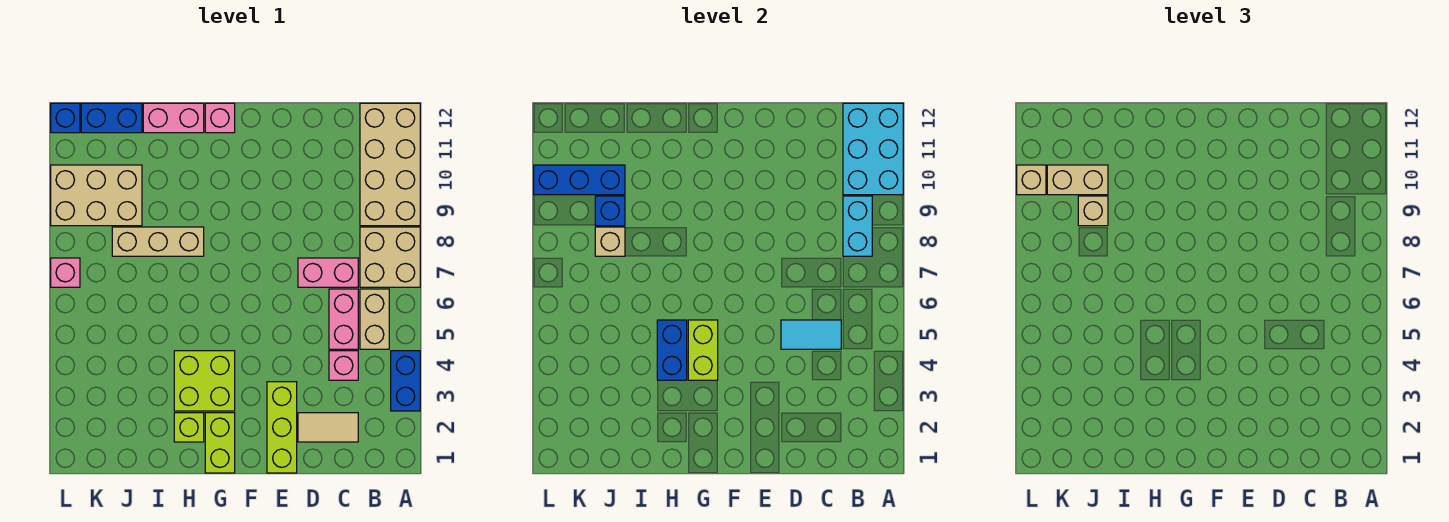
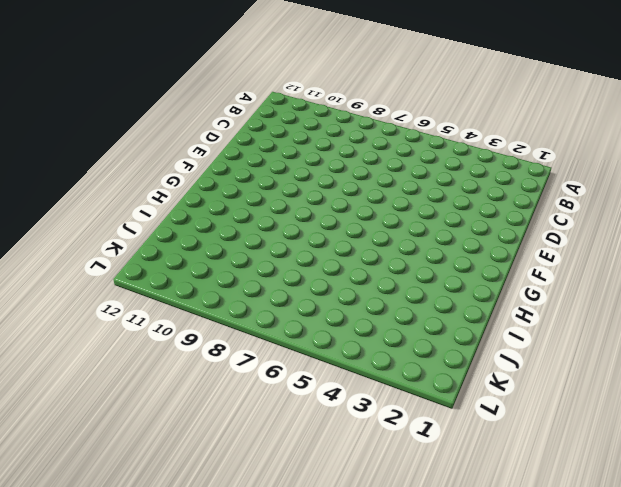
none -> blue brick A3:A4 level 1
none -> tan brick A7:B8 level 1
none -> tan brick A9:B12 level 1
none -> tan brick B5:B6 level 1

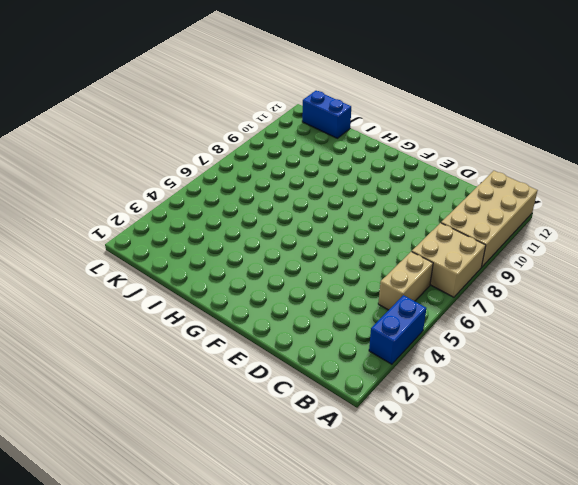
none -> tan tile C2:D2 level 1
none -> pink brick C4 level 1
none -> pink brick C5:C6 level 1
none -> pink brick C7:D7 level 1

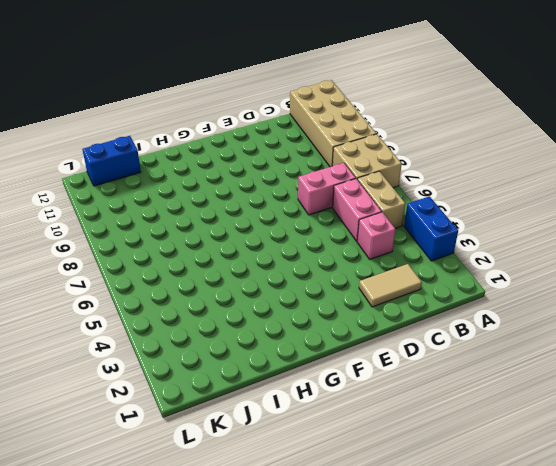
none -> lime brick E1:E3 level 1
none -> lime brick G1:G2 level 1
none -> lime brick G3:H4 level 1
none -> pink brick G12 level 1

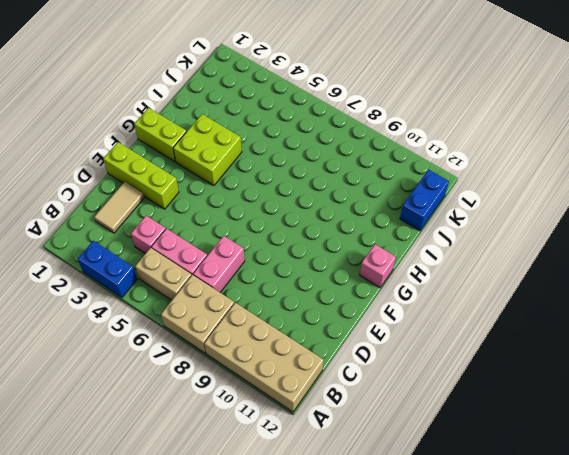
none -> lime brick H2 level 1
none -> tan brick H8:J8 level 1
none -> pink brick H12:I12 level 1
none -> tan brick J9:L10 level 1

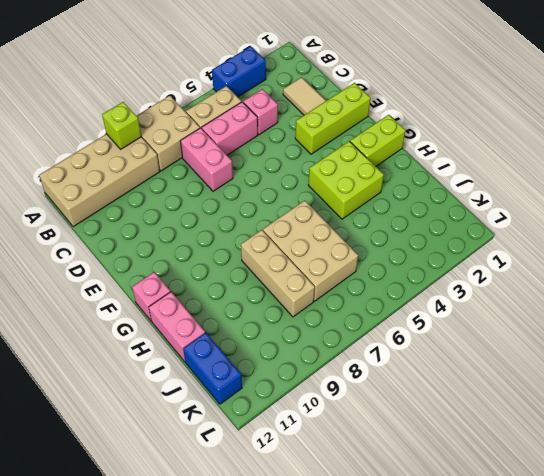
lime brick A9 level 2 -> lime brick H2 level 1
tan brick H6:J7 level 1 -> tan brick J9:L10 level 1
none -> pink brick L7 level 1
none -> blue brick L12 level 1
none -> cyan brick A10:B12 level 2
none -> cyan brick B8:B9 level 2

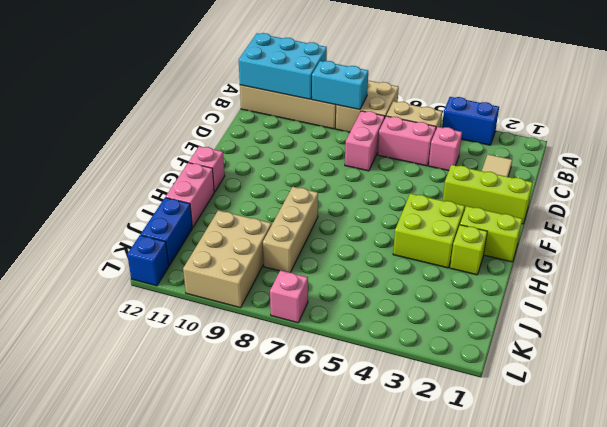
none -> cyan tile C5:D5 level 2
none -> lime brick G4:G5 level 2
none -> blue brick H4:H5 level 2
none -> tan brick J8 level 2

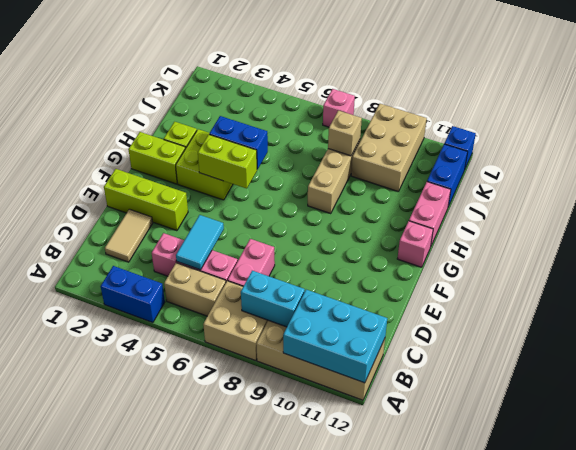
none -> blue brick J9 level 2
none -> blue brick J10:L10 level 2
none -> tan brick J9 level 3
none -> tan brick J10:K10 level 3

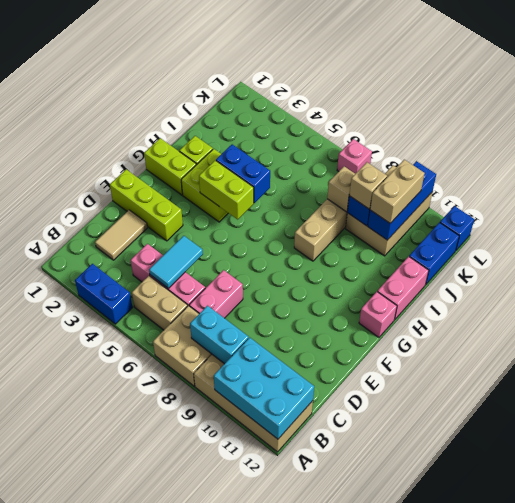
none -> tan brick L10 level 3

